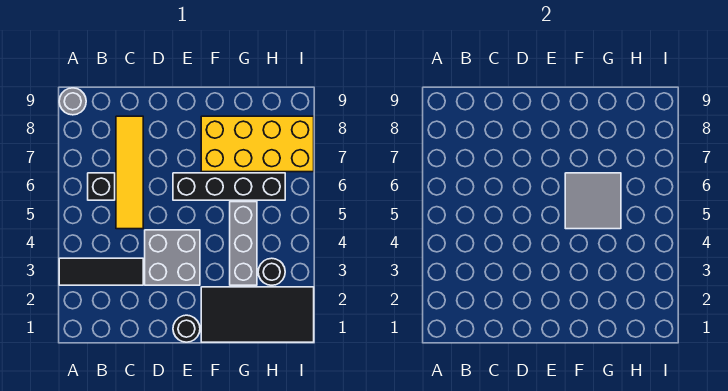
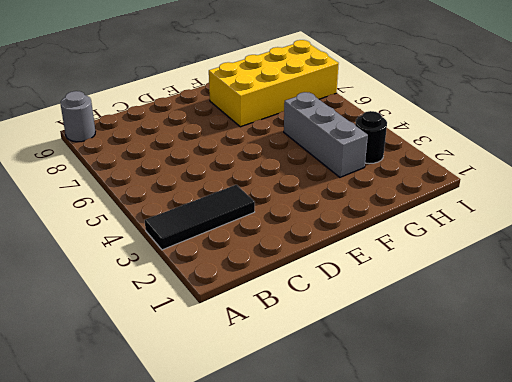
none -> black brick B6 level 1
none -> yellow tile C5:C8 level 1
none -> grey brick D3:E4 level 1

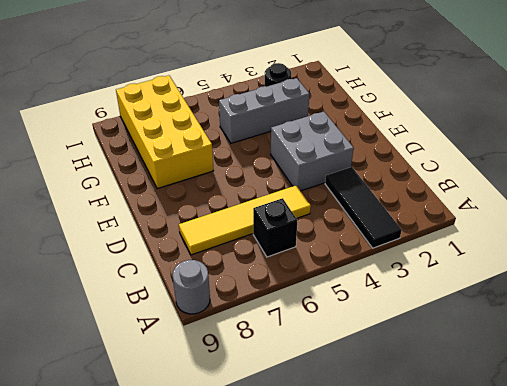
none -> black round brick E1 level 1
none -> black brick E6:H6 level 1
none -> black tile F1:I2 level 1

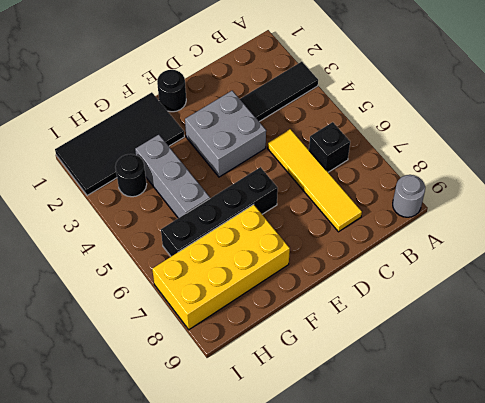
none -> grey tile F5:G6 level 2

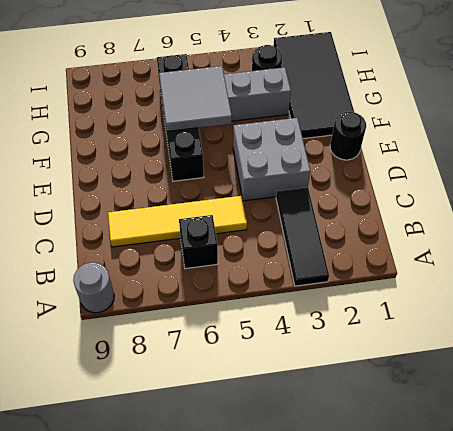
none -> yellow brick F7:I8 level 1

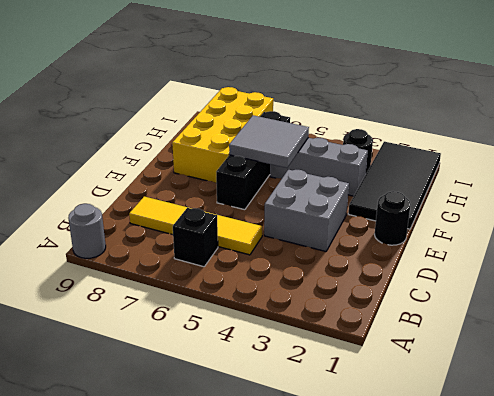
none -> black tile A3:C3 level 1

